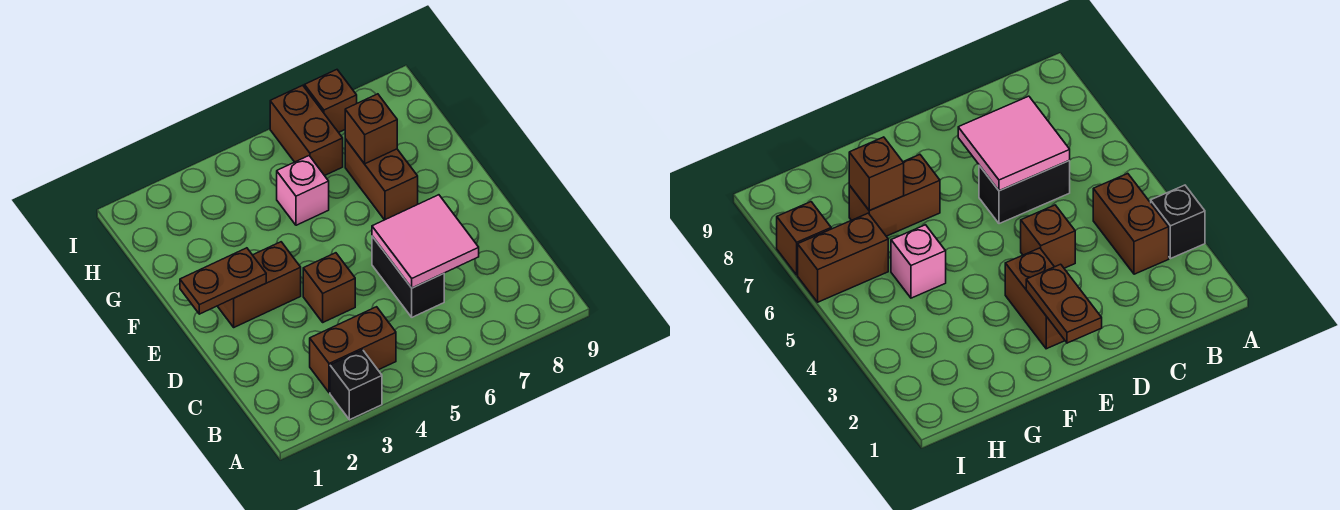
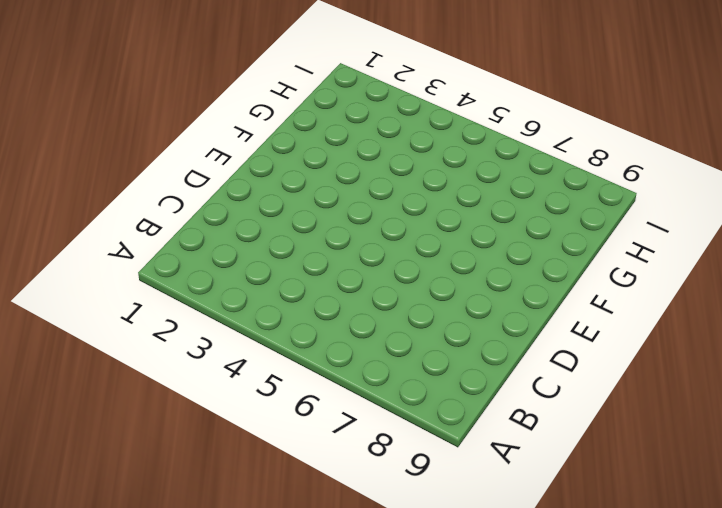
none -> black brick A3 level 1
none -> brown brick B3:B4 level 1
none -> black brick C6:D6 level 1

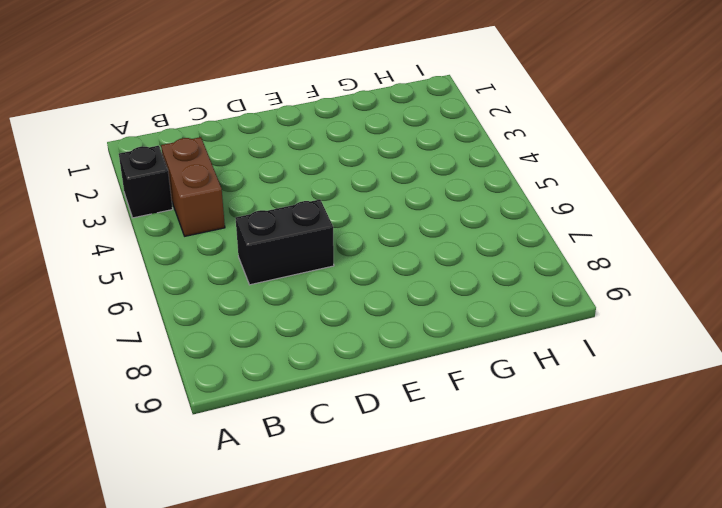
none -> brown brick D4 level 1
none -> brown brick E2:E3 level 1
none -> brown brick F7:G7 level 1

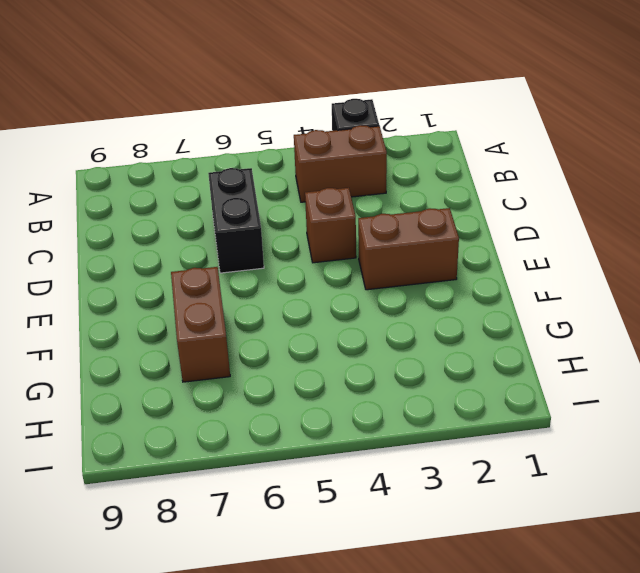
none -> pink brick G5 level 1
none -> brown brick H6:I6 level 1
none -> brown brick I7 level 1

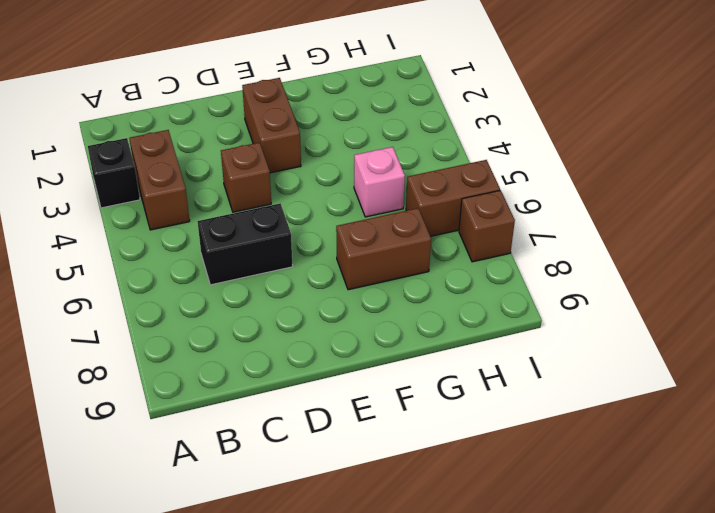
none -> pink tile C6:D7 level 2
none -> brown plate E1:E2 level 2
none -> brown brick G7 level 2

